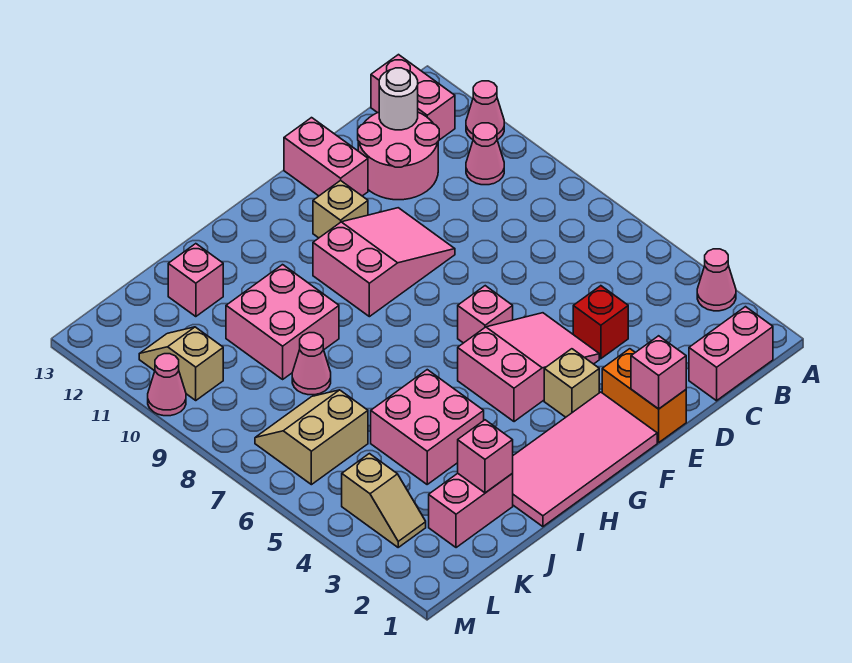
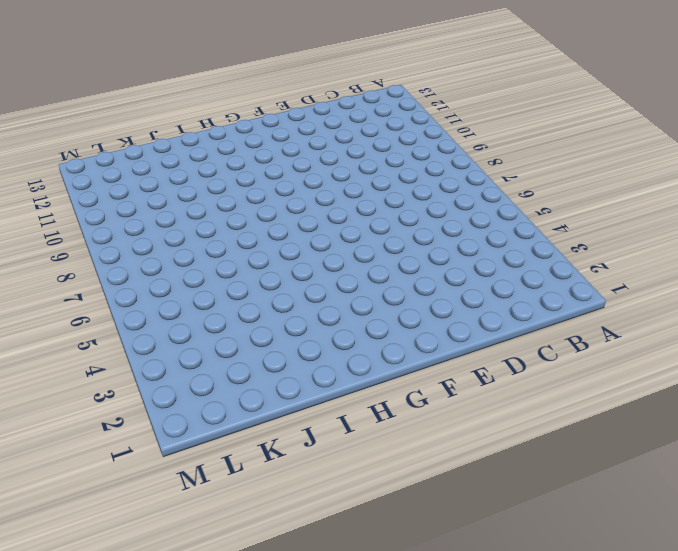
none -> pink cone A3 level 1
none -> pink cone A11 level 1
none -> pink brick B1:C1 level 1

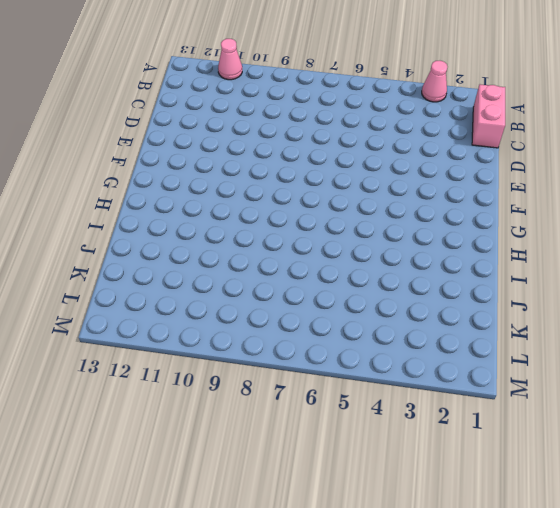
none -> pink cone B10 level 1
none -> pink brick B12:B13 level 1
none -> pink round brick C11:D12 level 1

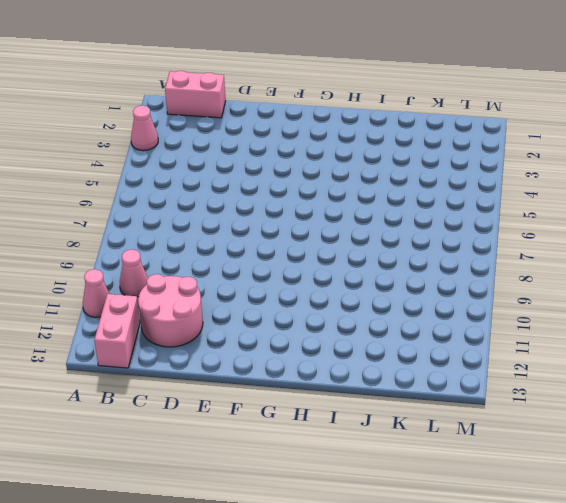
none -> red brick D4 level 1
none -> orange brick E1:E2 level 1
none -> pink slope E4:G5 level 1 top G

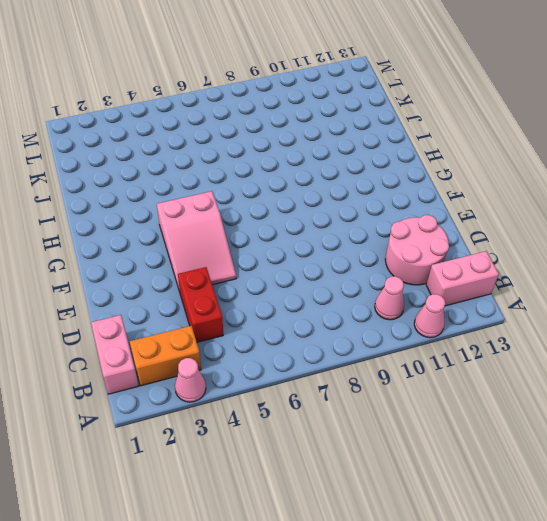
orange brick B2:B3 level 1 -> orange brick E1:E2 level 1
red brick C4:D4 level 1 -> red brick D4 level 1
none -> pink slope E9:G10 level 1 top G
none -> pink brick E12:E13 level 1
none -> pink tile F1:I2 level 1

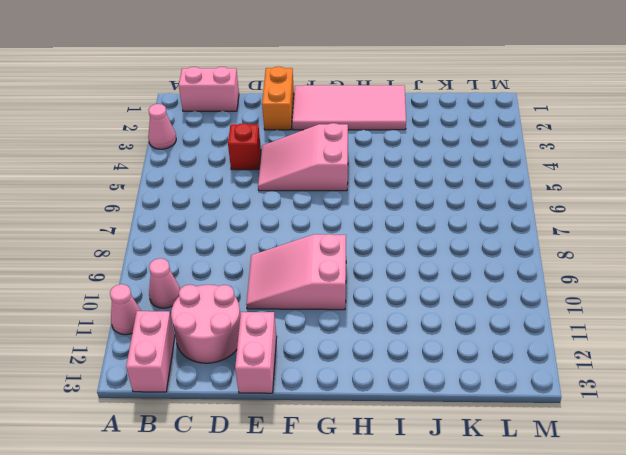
none -> tan brick F3 level 1
none -> pink brick F6 level 1
none -> tan brick F11 level 1

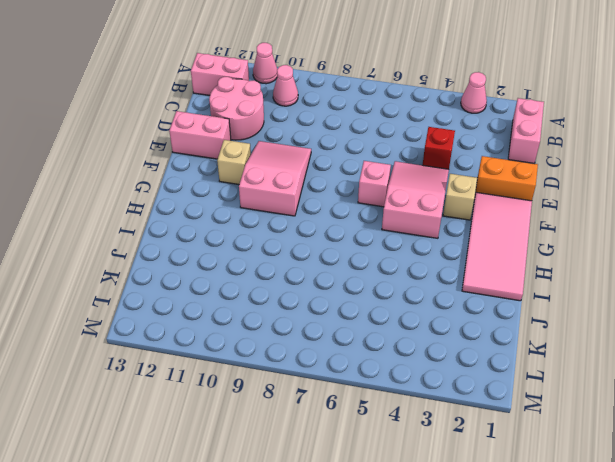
none -> pink brick I4:J5 level 1
none -> pink brick I9:J10 level 1
none -> pink brick J2:K2 level 1

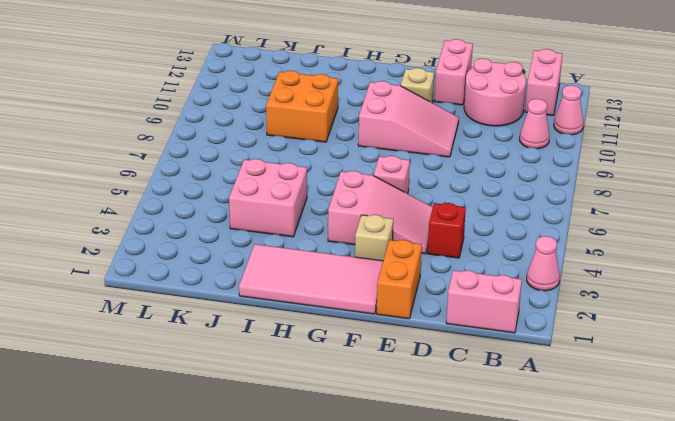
orange brick I9:J10 level 1 -> pink brick I9:J10 level 1
none -> pink brick J2:K2 level 1
none -> pink cone J8 level 1
none -> pink brick J12 level 1

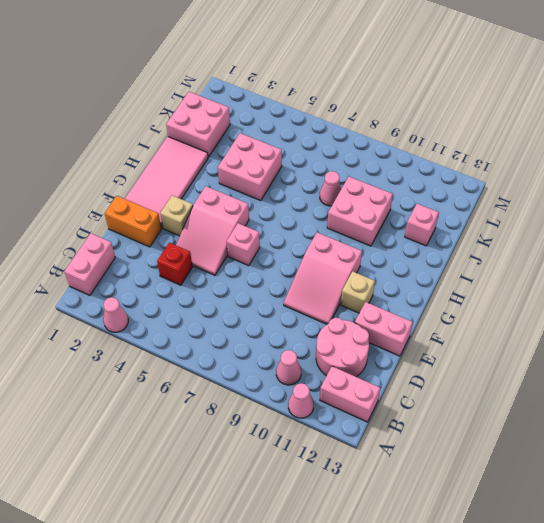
pink brick J1:K2 level 1 -> pink brick J2:K2 level 1
none -> tan slope K6:L7 level 1 top 6
none -> tan slope L3:L4 level 1 top 4
none -> tan slope L10:L11 level 1 top 10

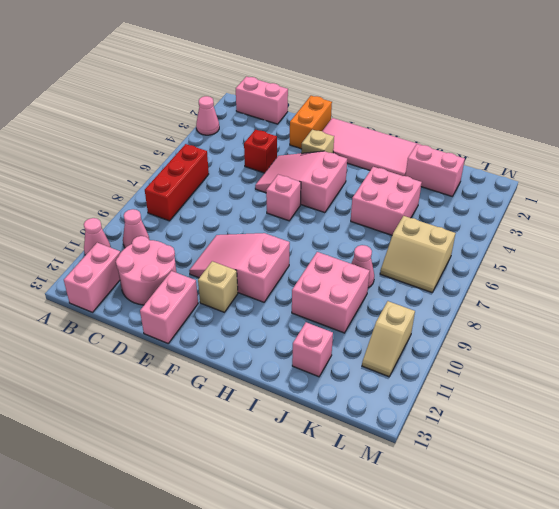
red brick B6:B8 level 1 -> none
none -> tan slope L3:L4 level 1 top 4
none -> pink cone M10 level 1
none -> white round brick C12 level 2

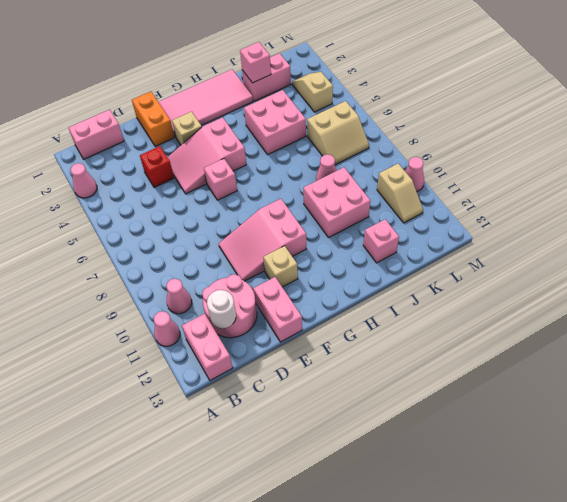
none -> pink brick E1 level 2

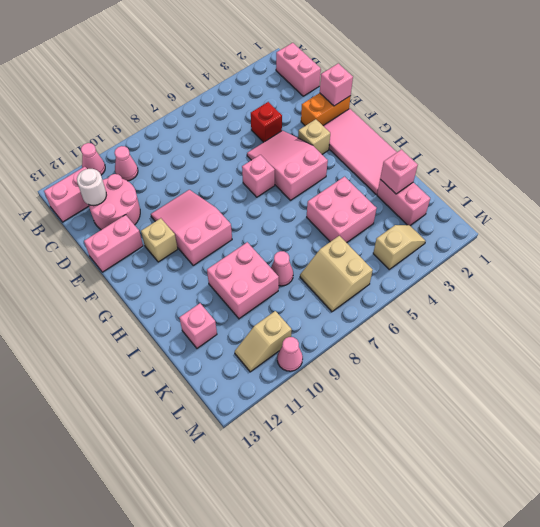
none -> pink cone A3 level 1

